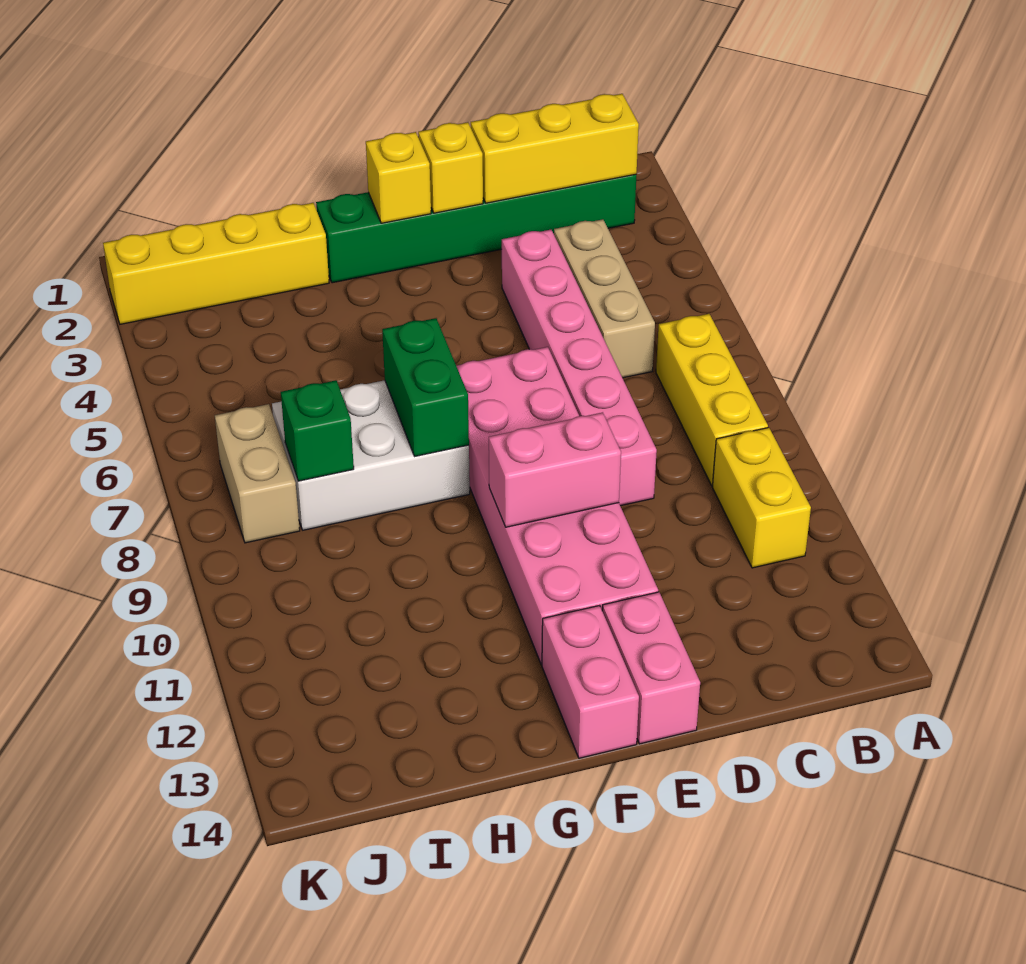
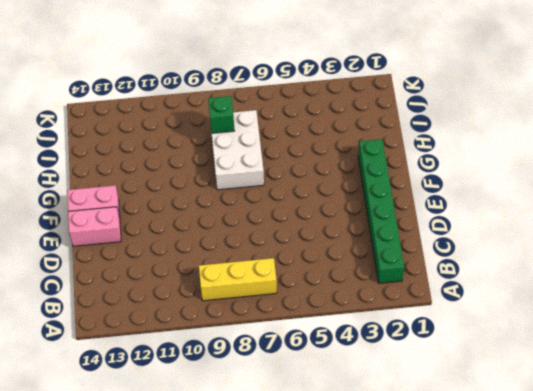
none -> yellow brick B10:B11 level 1
none -> tan brick C4:C6 level 1
none -> pink brick D4:D9 level 1

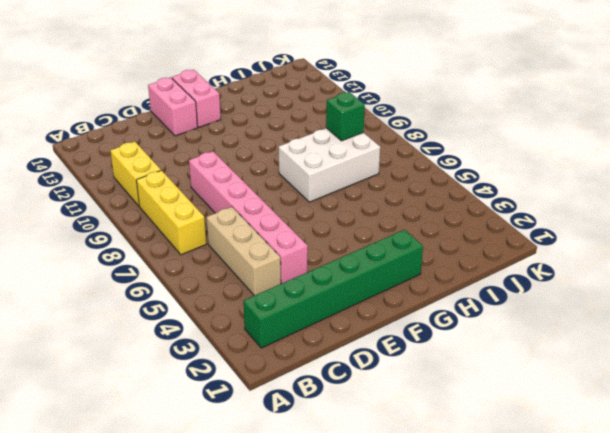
none -> pink brick E7:F12 level 1
none -> yellow brick H2:K2 level 1
none -> tan brick J7:J8 level 1

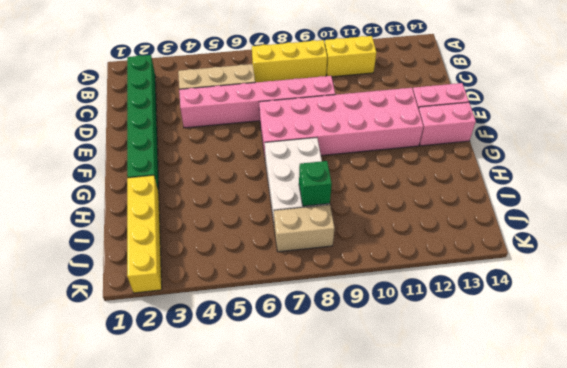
none -> yellow brick B2:D2 level 2
none -> yellow brick E2 level 2
none -> pink brick E10:F10 level 2

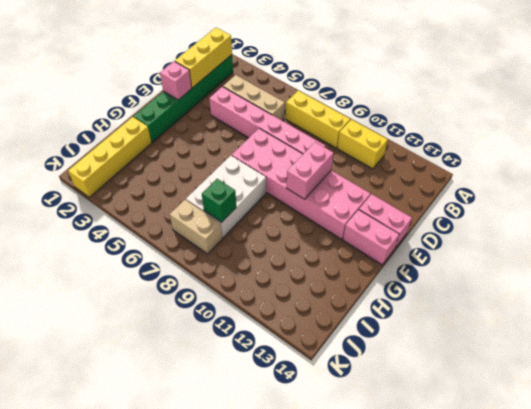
pink brick E2 level 2 -> yellow brick E2 level 2
none -> yellow brick F2 level 2
none -> green brick G7:G8 level 2

